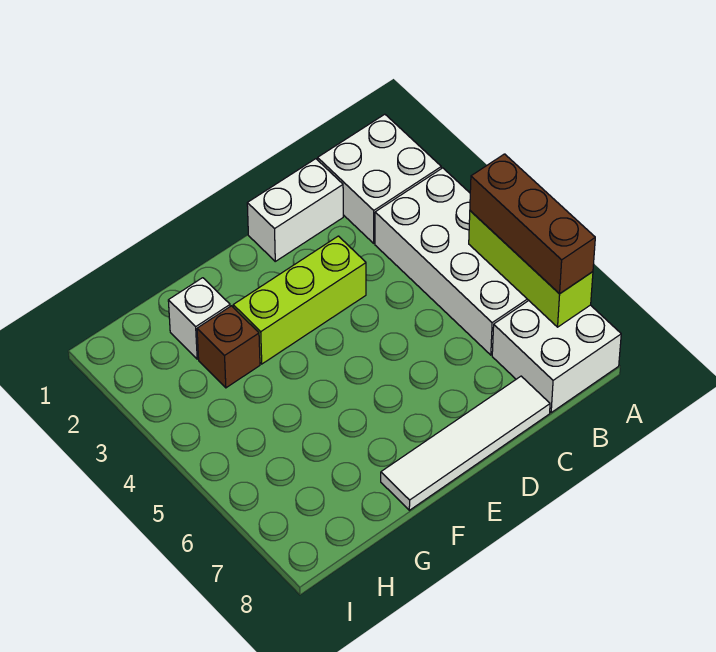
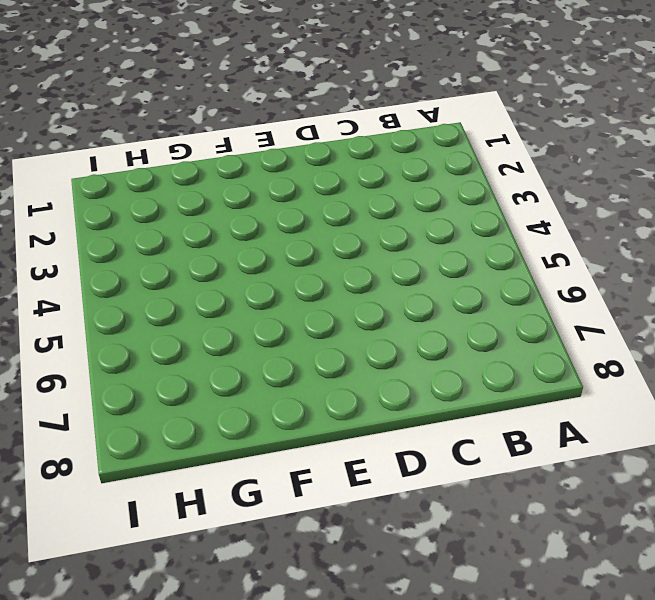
none -> white brick A1:B2 level 1
none -> white brick A3:B6 level 1

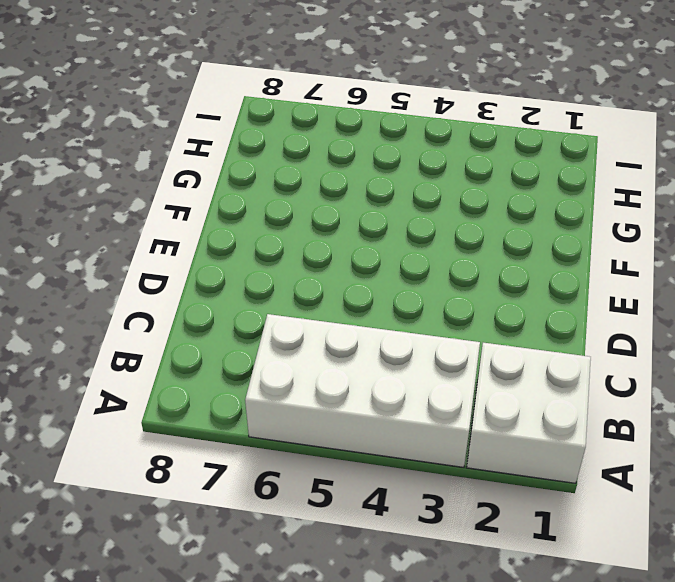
none -> white brick A7:B8 level 1
none -> white brick C1:D1 level 1

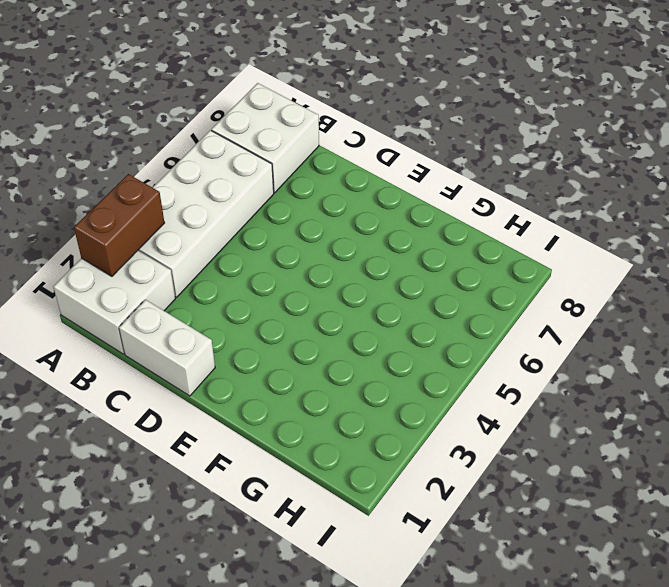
brown brick A2:A3 level 2 -> none
none -> white tile C8:F8 level 1
none -> lime brick D3:F3 level 1

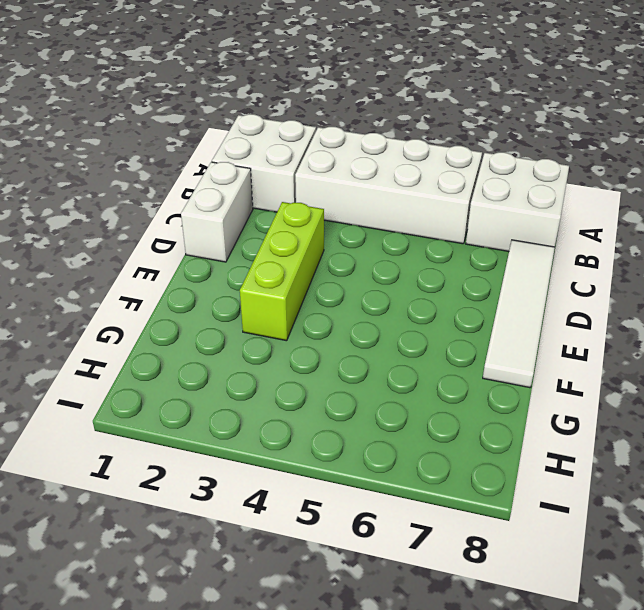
none -> white brick G2 level 1
none -> brown brick G3 level 1

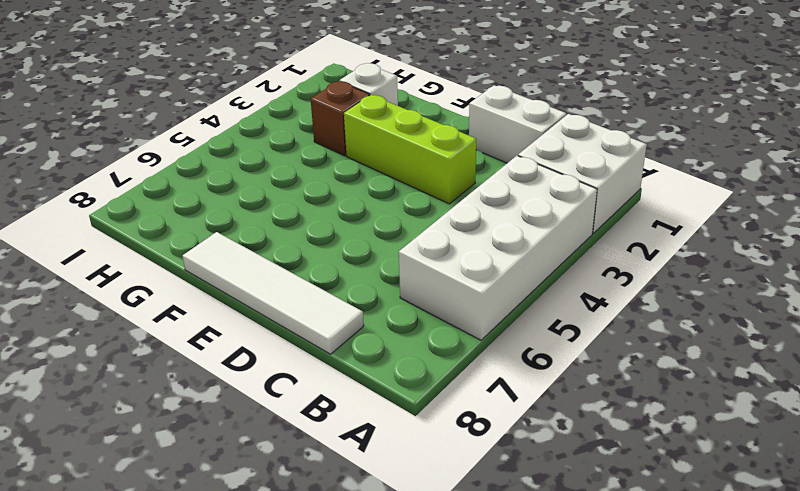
none -> white brick A7:B8 level 1
none -> lime brick A5:A7 level 2

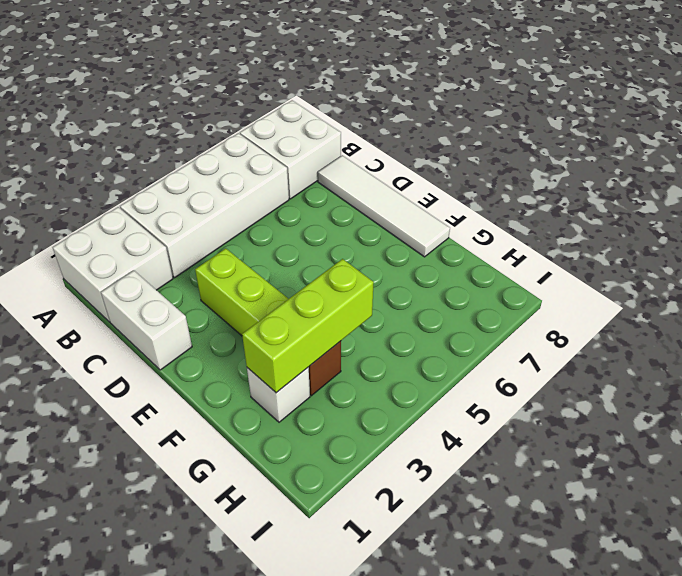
lime brick G2:G4 level 2 -> lime brick A5:A7 level 2
none -> brown brick A5:A7 level 3

